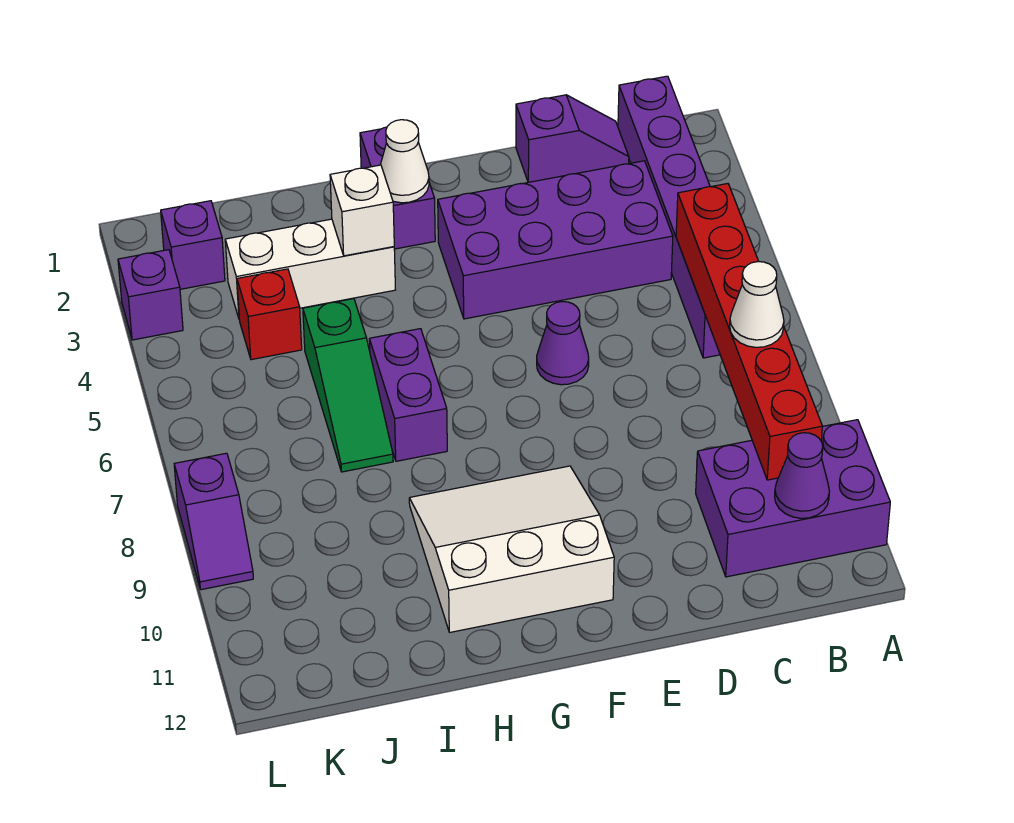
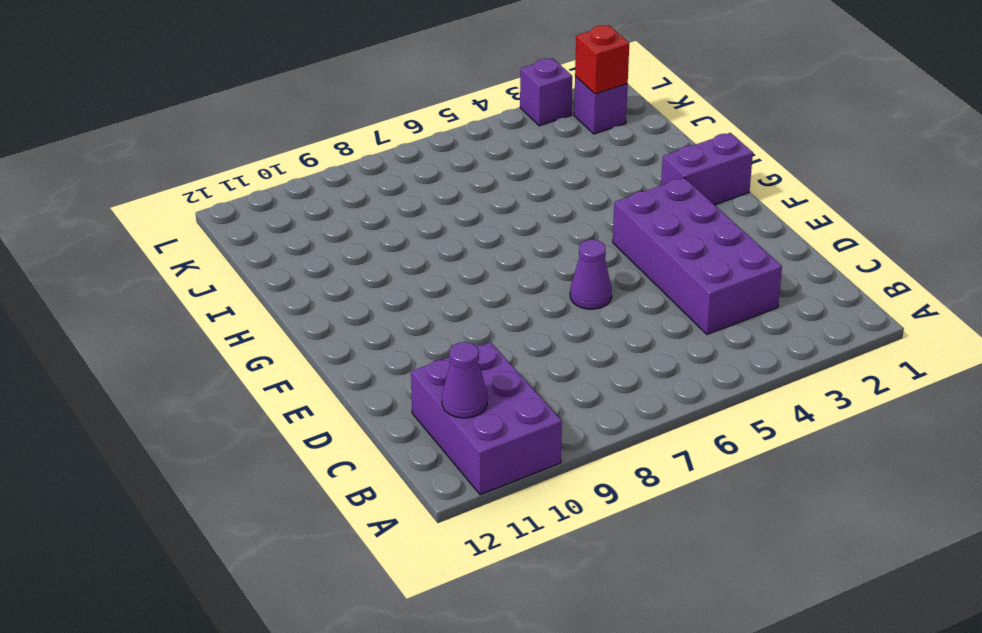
red brick K2 level 2 -> red brick J4 level 1
none -> purple brick B1:B6 level 1
none -> purple slope C1:D1 level 1 top D
none -> white slope F9:H11 level 1 top 11

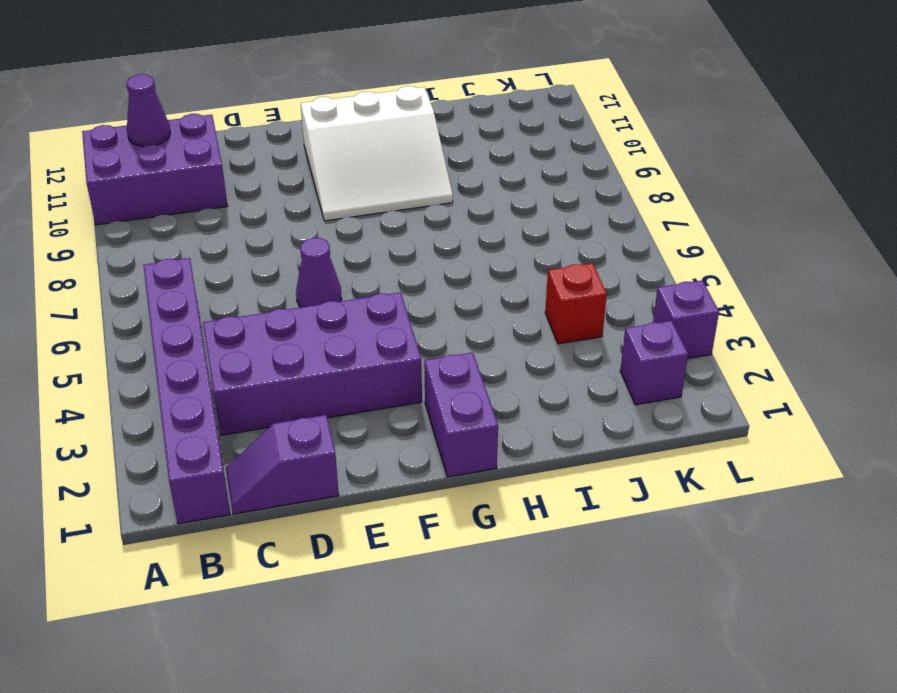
none -> white brick H3:J3 level 1
none -> purple brick H6:H7 level 1
none -> green slope I5:I7 level 1 top 5

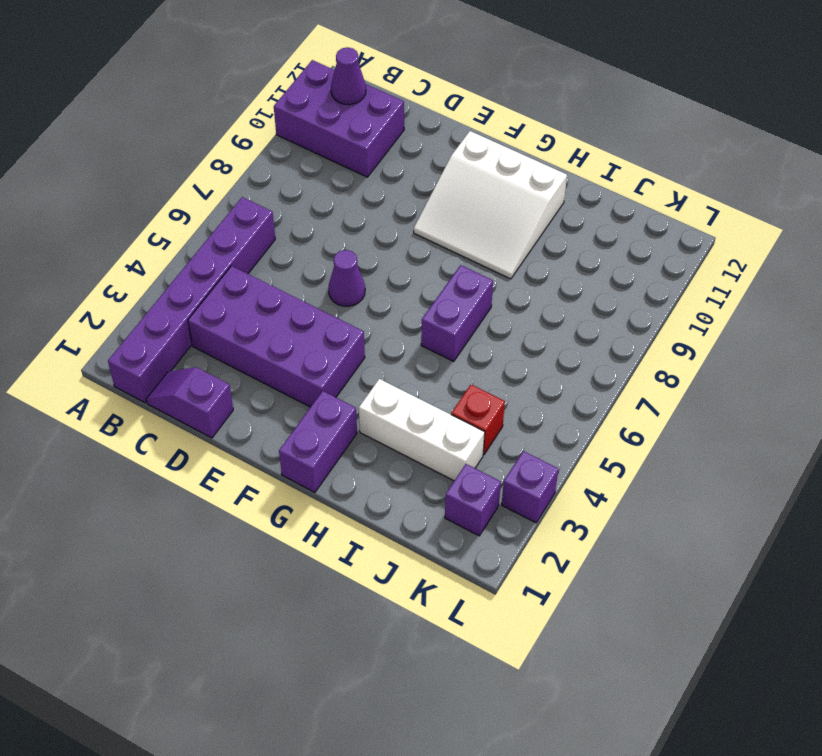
none -> green slope I5:I7 level 1 top 5
none -> purple slope L8:L9 level 1 top 8
none -> red brick B5:B10 level 2

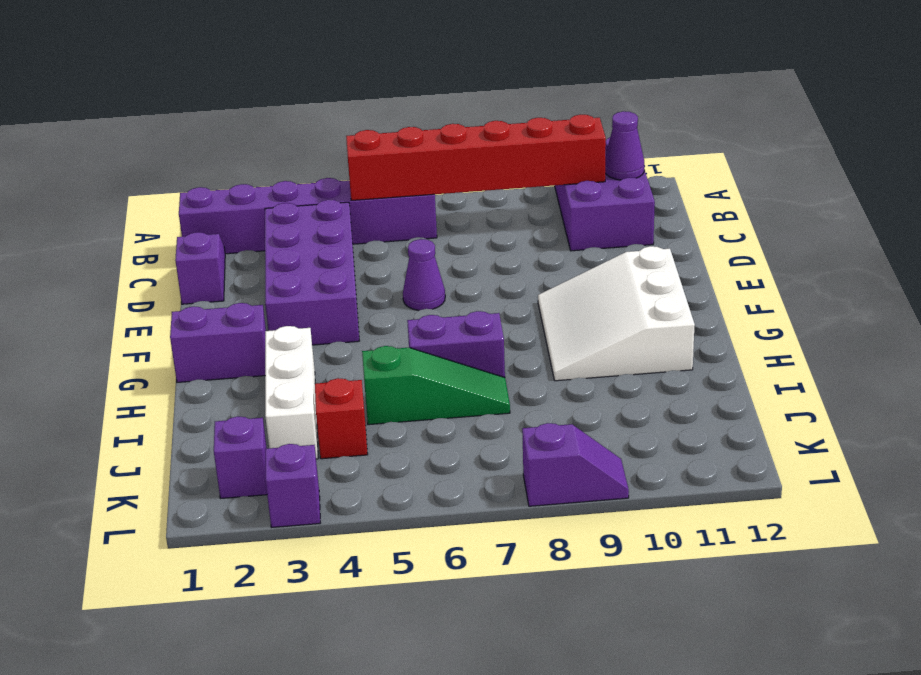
none -> white cone G2 level 2
none -> white brick H3 level 2
none -> white cone B8 level 3

